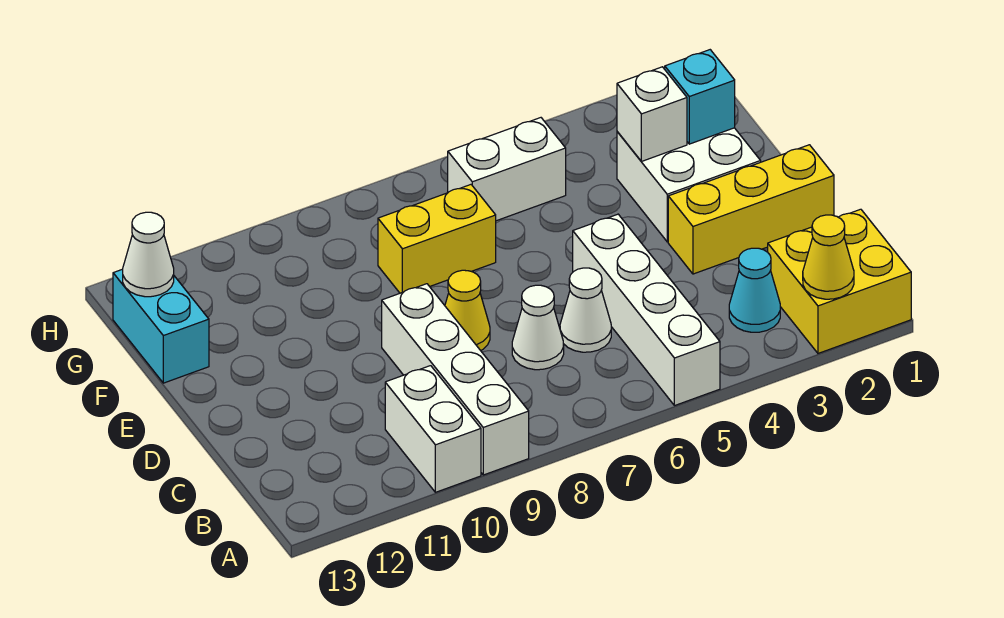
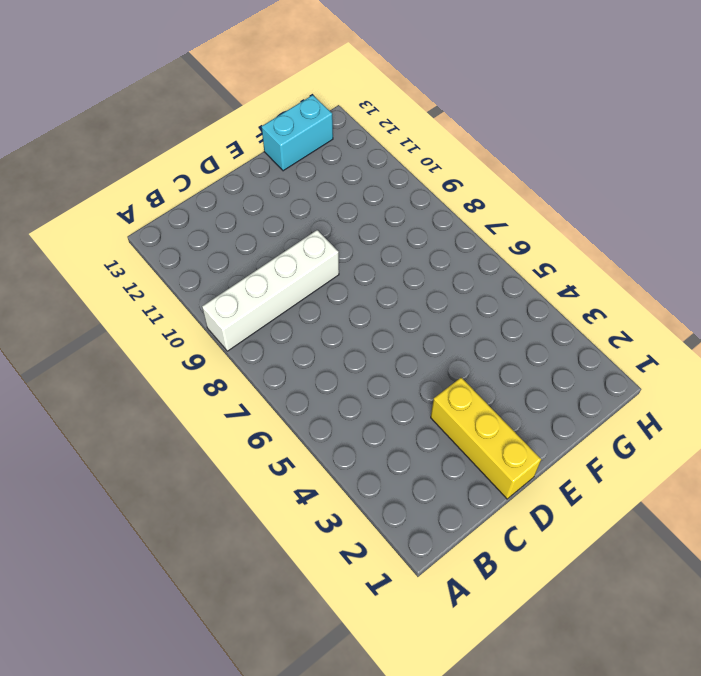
none -> yellow brick A1:B2 level 1
none -> white brick A5:D5 level 1
none -> white brick A10:B10 level 1

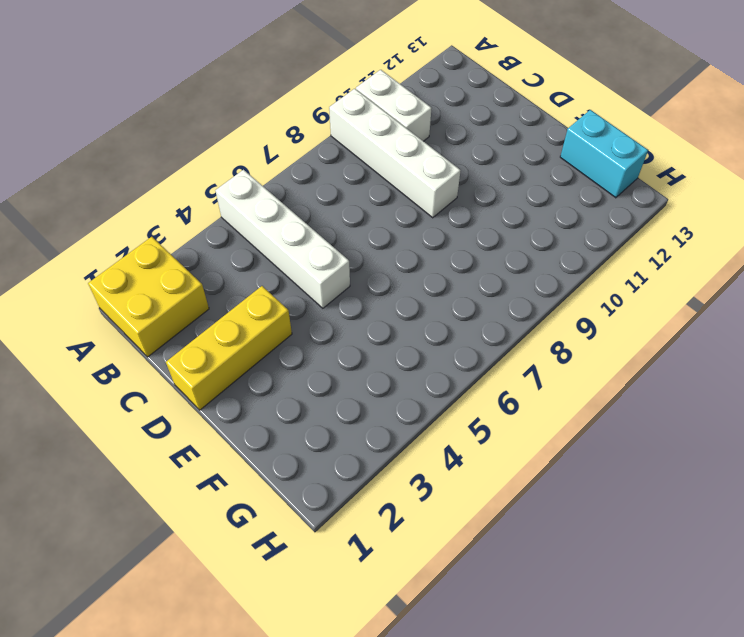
none -> cyan cone B3 level 1
none -> white cone C6 level 1
none -> white cone C7 level 1

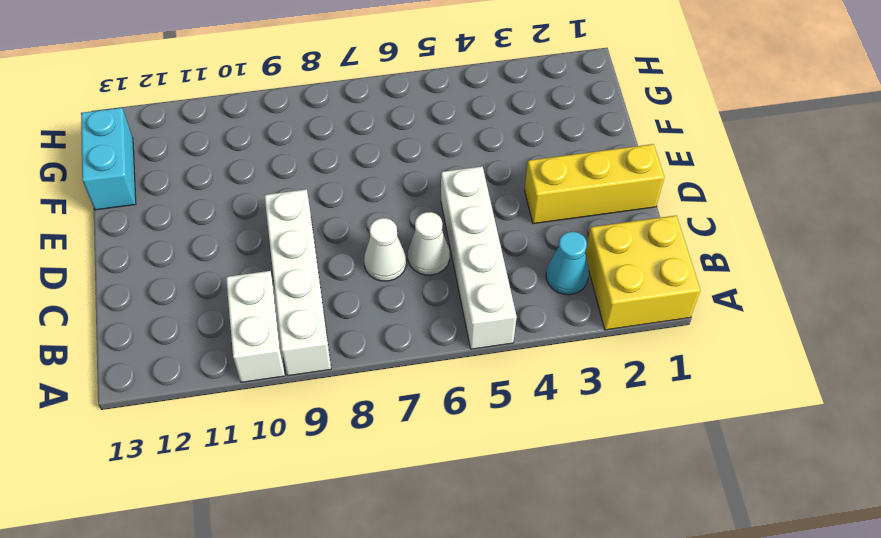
none -> yellow cone D8 level 1
none -> white brick E2:F3 level 1
none -> yellow brick F7:F8 level 1

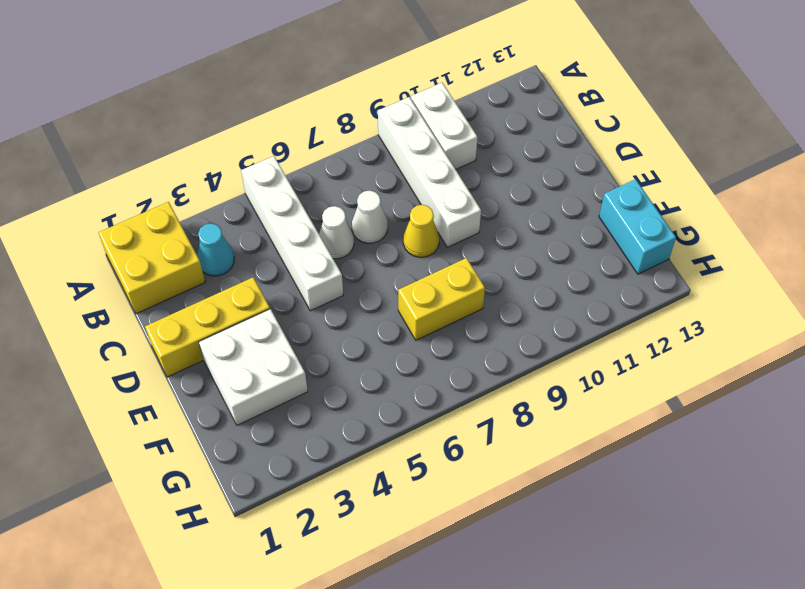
none -> white brick G5:G6 level 1
none -> yellow cone A2 level 2
none -> cyan brick F2 level 2

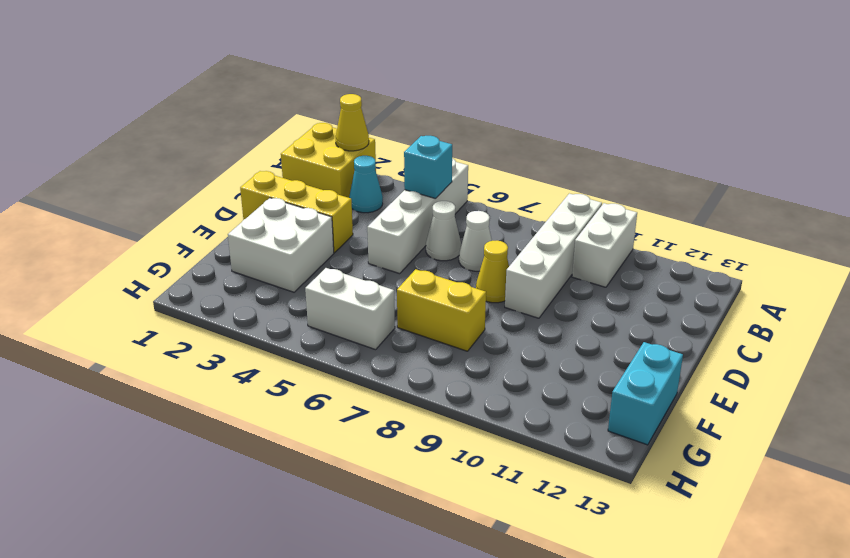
cyan brick B5 level 2 -> cyan brick F2 level 2
none -> white brick F3 level 2
none -> white cone G13 level 2

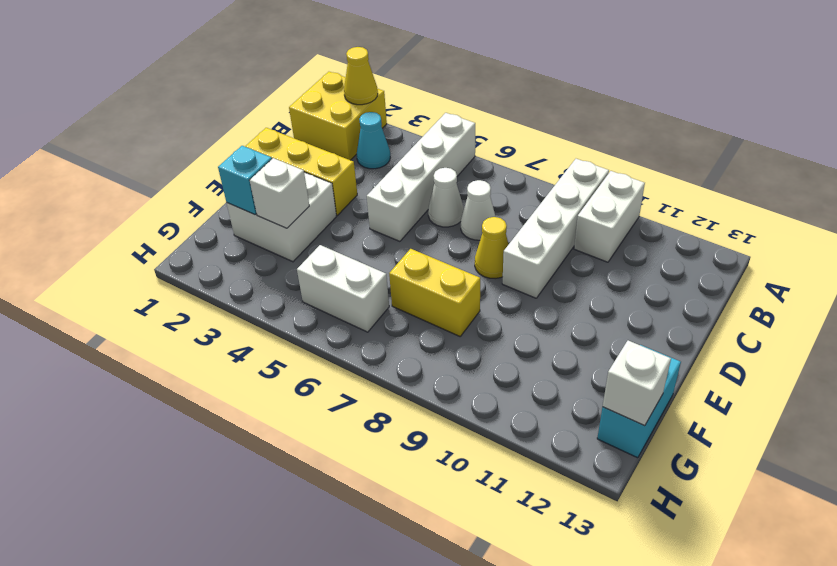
white brick G13 level 2 -> white cone G13 level 2

